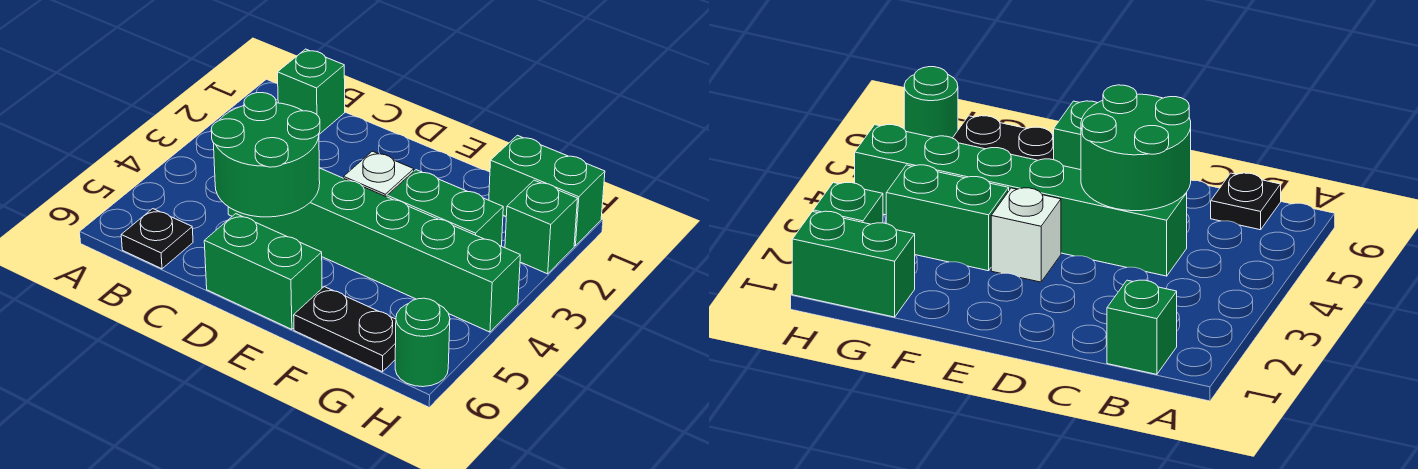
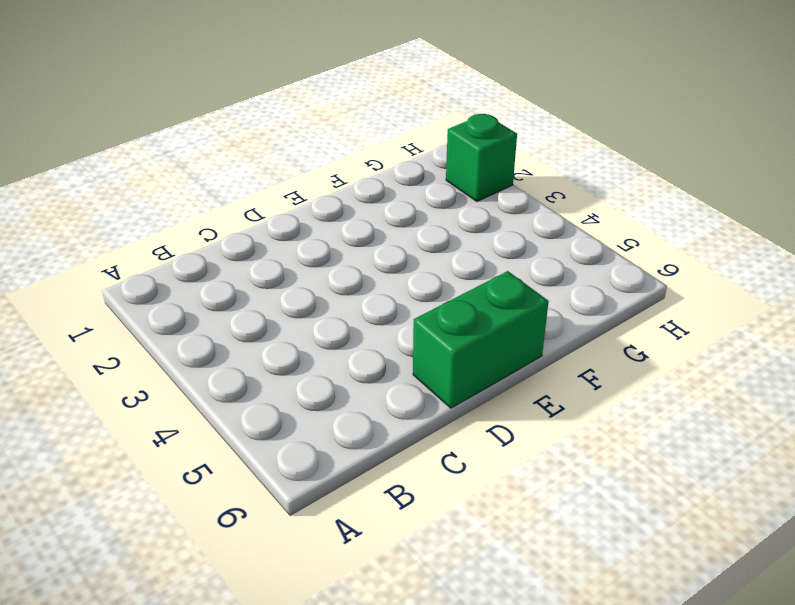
none -> green brick B1 level 1
none -> black plate B6 level 1

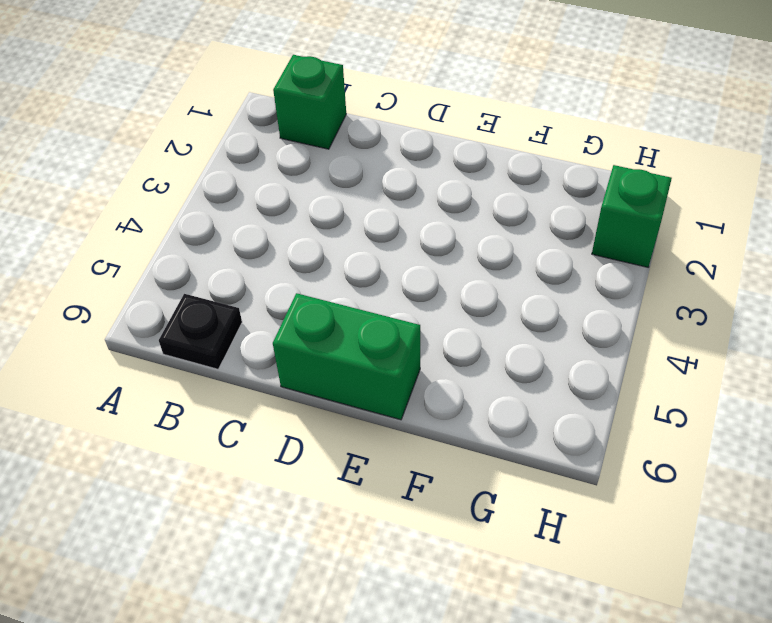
none -> green brick C4:H4 level 1
none -> white brick E3 level 1

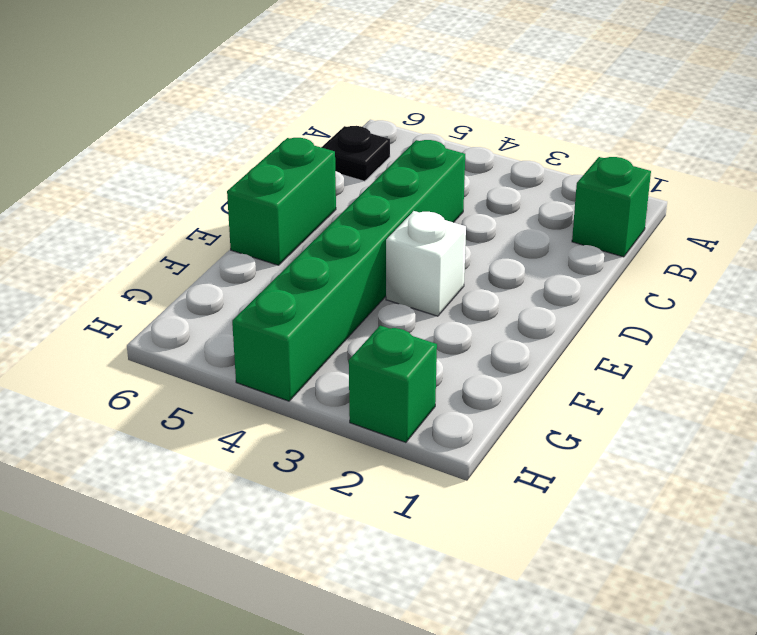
none -> green brick F3:G3 level 1
none -> black plate F6:G6 level 1

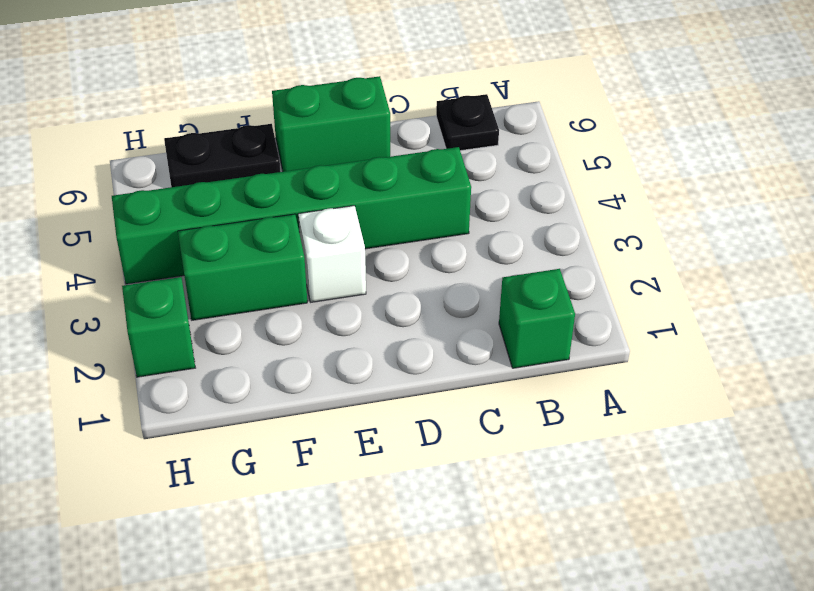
none -> green brick G1:H1 level 1
none -> green round brick H6 level 1

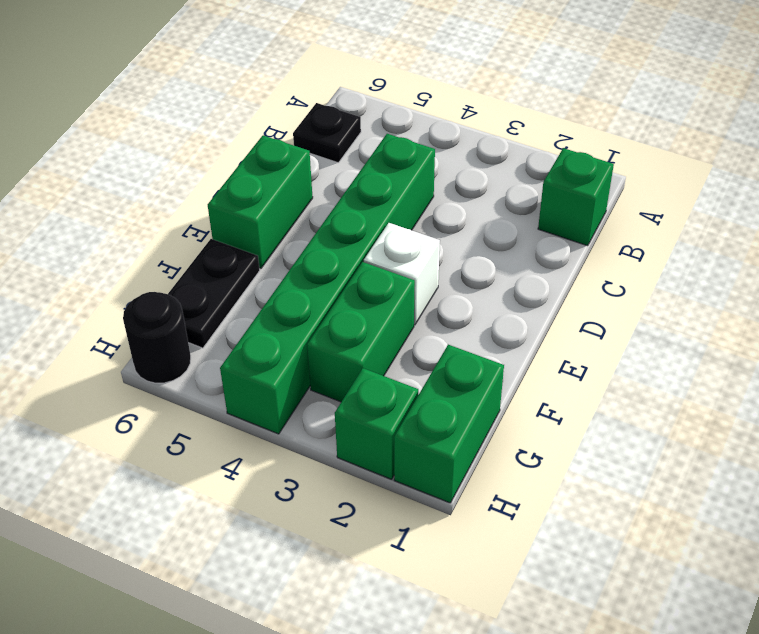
black round brick H6 level 1 -> green round brick H6 level 1
none -> green round brick C4:D5 level 2

